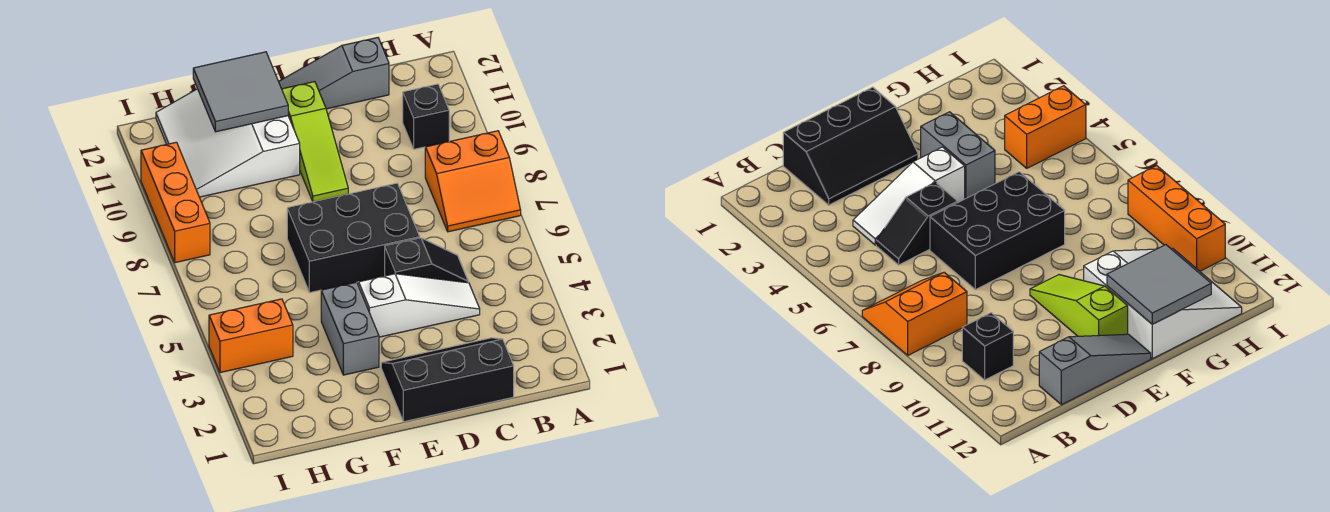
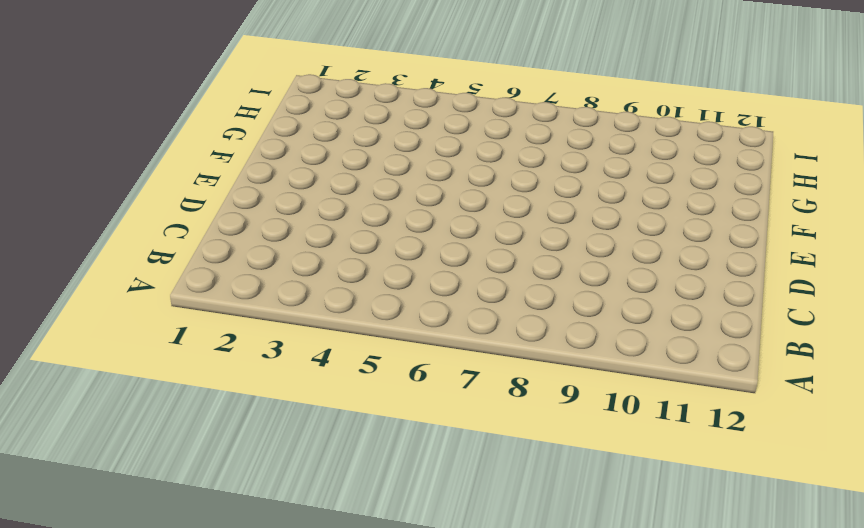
none -> orange slope A7:B8 level 1 top 8
none -> black brick B10 level 1
none -> black slope C1:E2 level 1 top 1

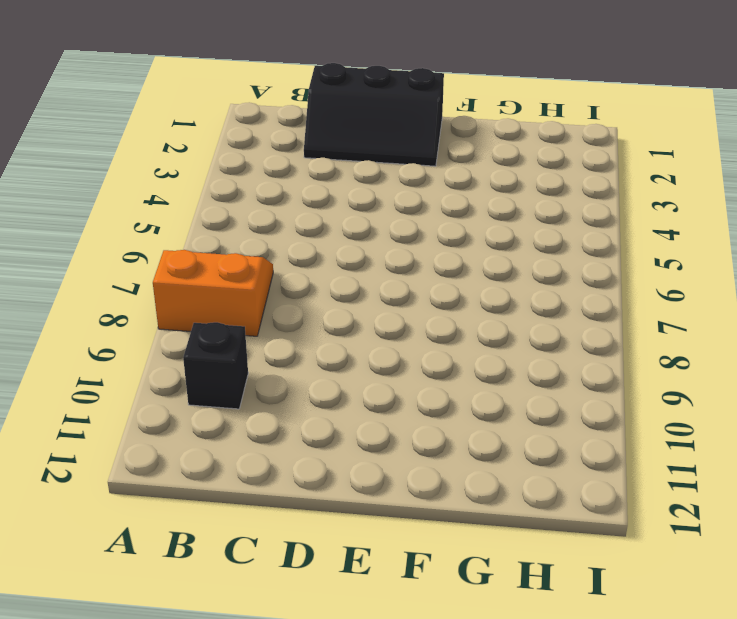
none -> white slope C4:E4 level 1 top E
none -> black slope C5:D5 level 1 top D
none -> grey slope C12:E12 level 1 top C

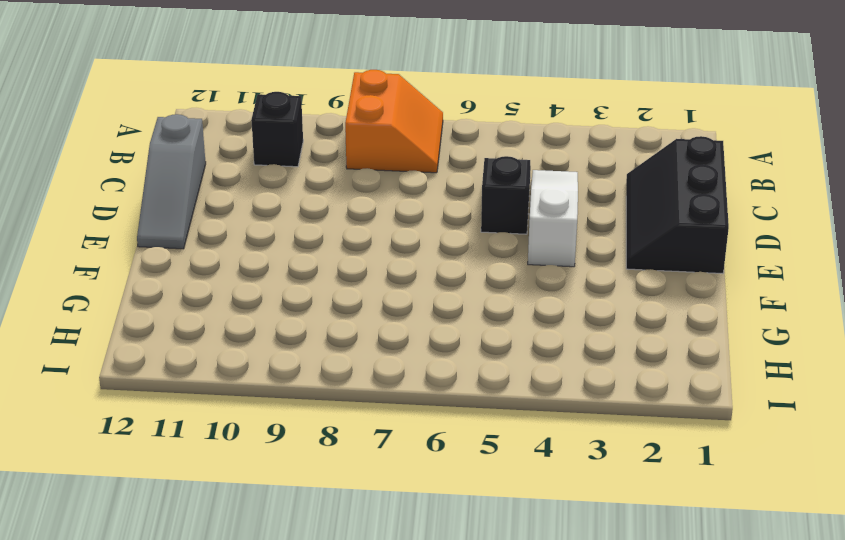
none -> black brick D6:F7 level 1
none -> lime slope E9:E11 level 1 top 11
none -> grey brick F3:F4 level 1

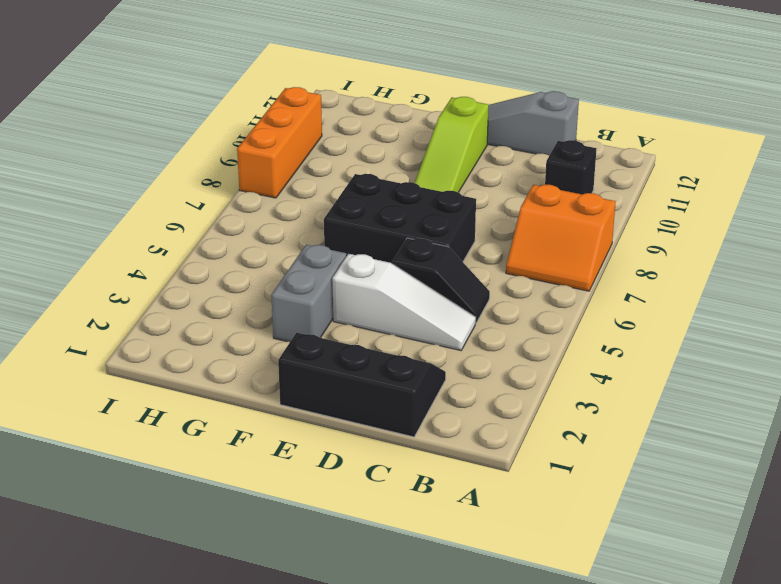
none -> white slope F10:H12 level 1 top F
none -> orange brick H4:I4 level 1
none -> grey tile F11:G12 level 2

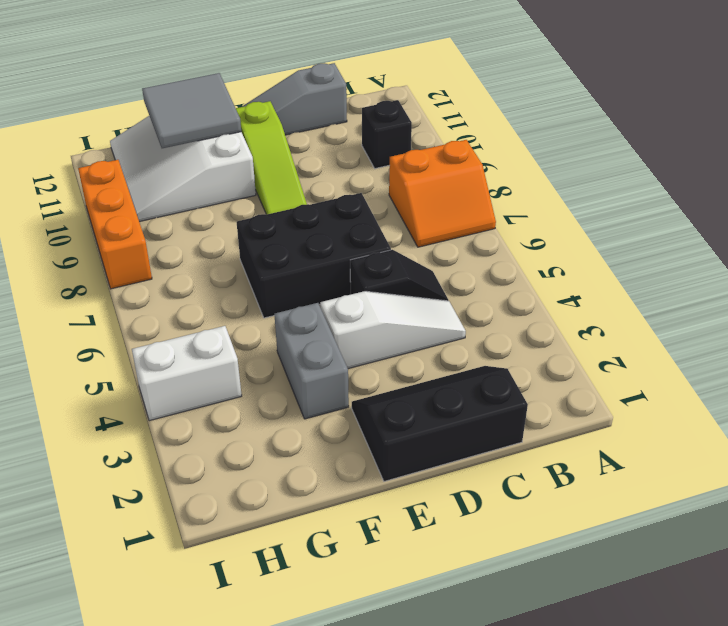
white brick H4:I4 level 1 -> orange brick H4:I4 level 1

